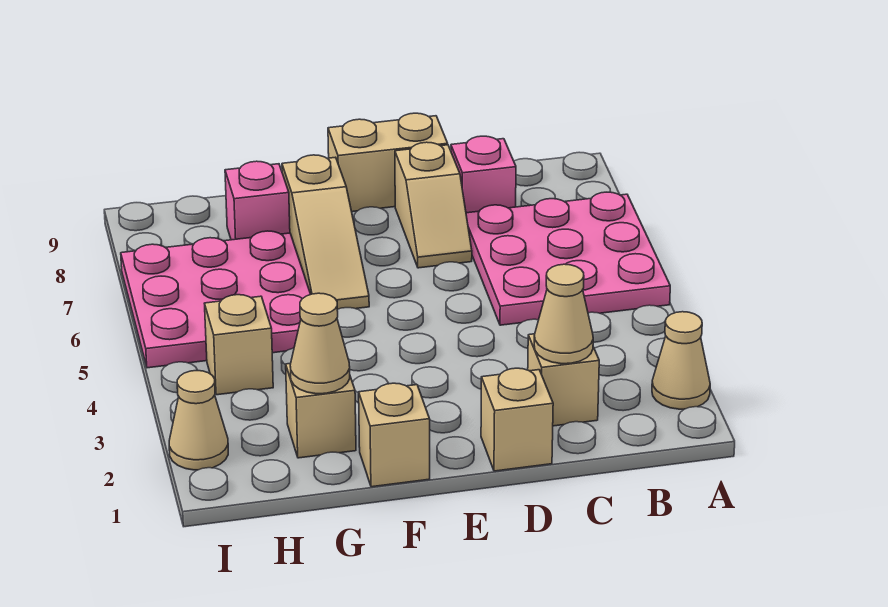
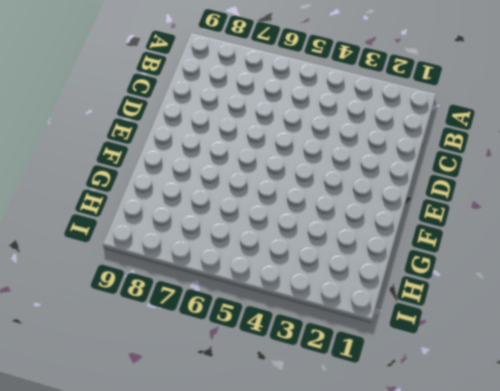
none -> tan cone A2 level 1
none -> pink plate A5:C7 level 1
none -> tan brick C2 level 1

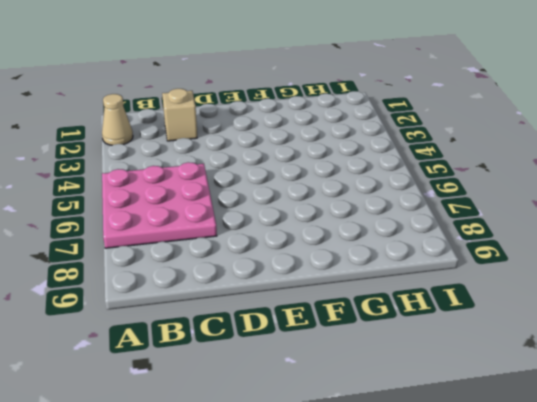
none -> pink brick C8 level 1
none -> tan brick D1 level 1
none -> tan slope D7:D8 level 1 top 8

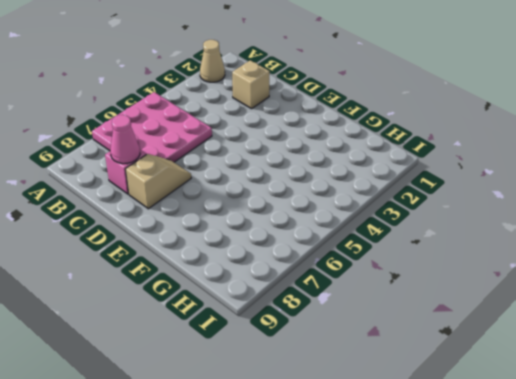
pink cone C8 level 2 -> none
none -> tan brick D1 level 1
none -> tan brick D9:E9 level 1
none -> tan brick F1 level 1

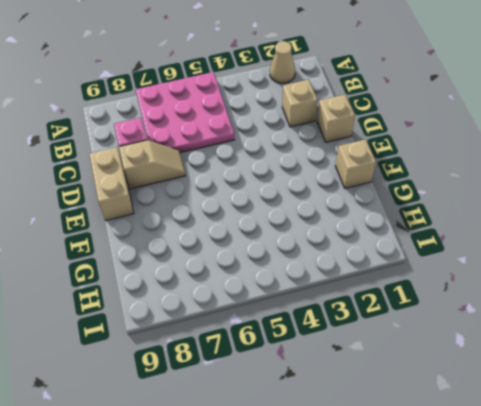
none -> tan slope F6:F8 level 1 top 8
none -> tan brick G2 level 1
none -> pink plate G5:I7 level 1

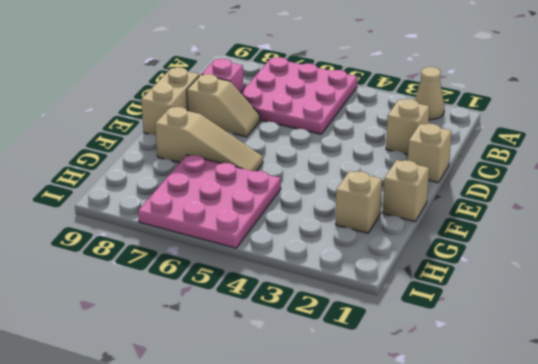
none -> pink brick G8 level 1
none -> tan brick H4 level 1
none -> tan cone I2 level 1

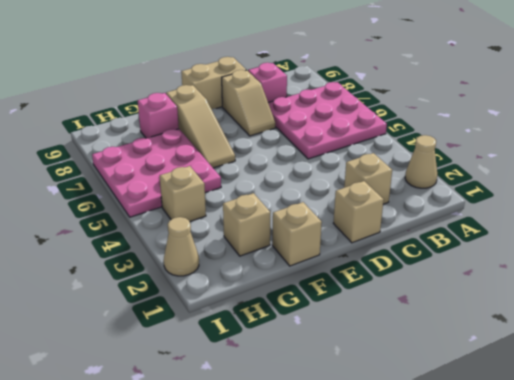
none -> tan cone C2 level 2
none -> tan cone G2 level 2

